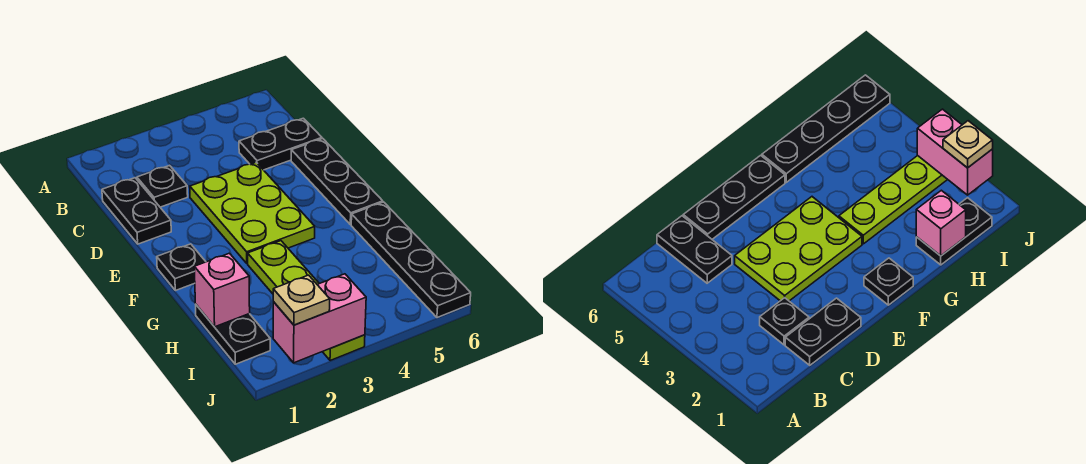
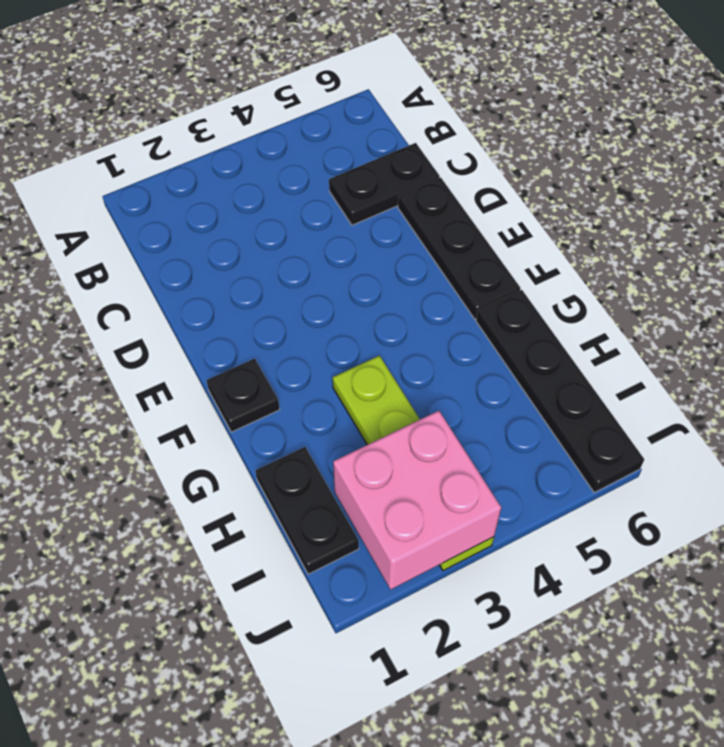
pink brick I2:J3 level 2 -> pink brick J2:J3 level 2
none -> black plate C1:D1 level 1
none -> black plate C2 level 1
none -> lime plate D3:F4 level 1

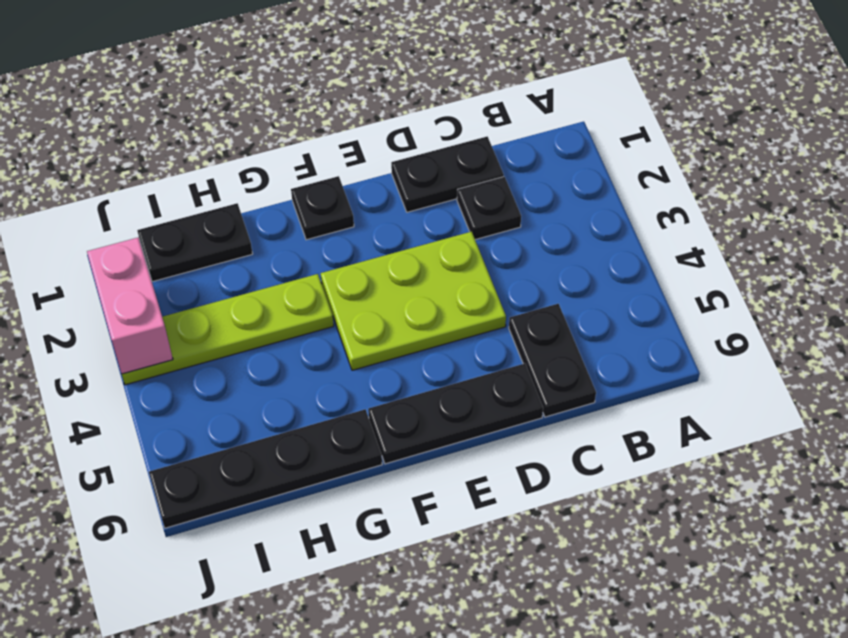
none -> pink brick H1 level 2
none -> tan plate J2 level 3

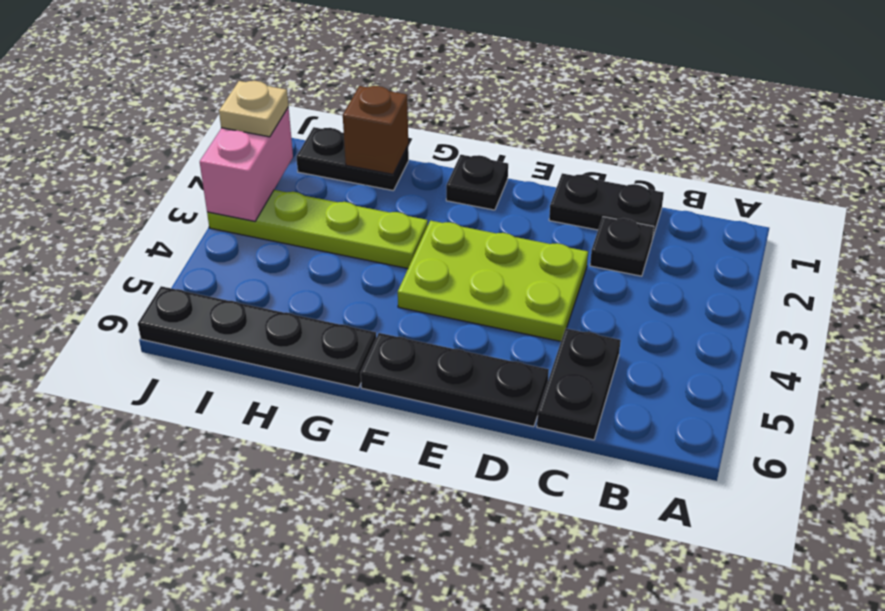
brown brick H1 level 2 -> pink brick H1 level 2

